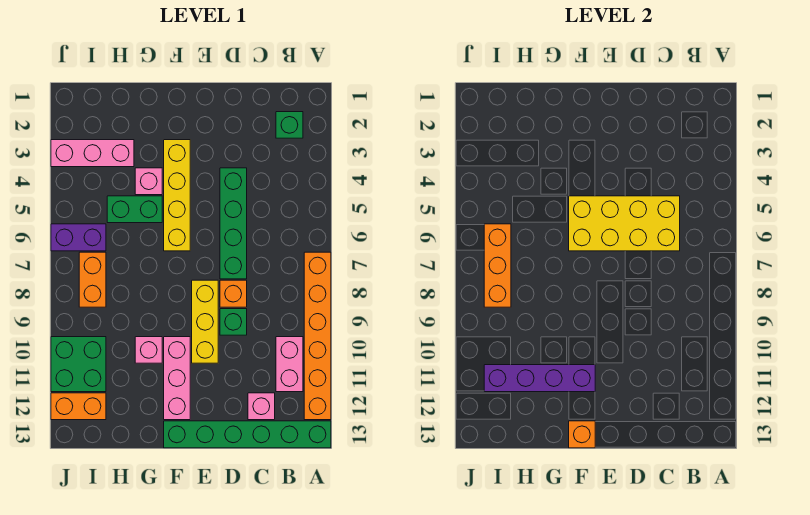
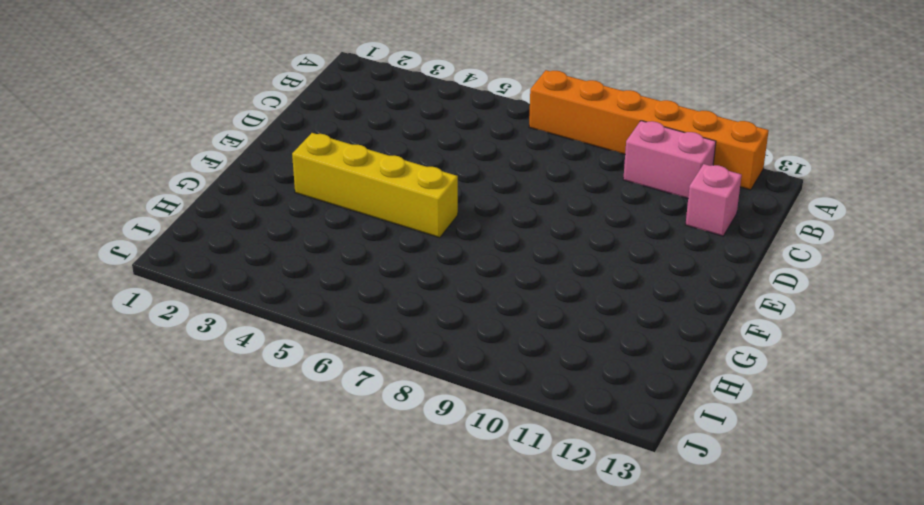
none -> green brick A13:F13 level 1
none -> green brick B2 level 1
none -> green brick D4:D7 level 1

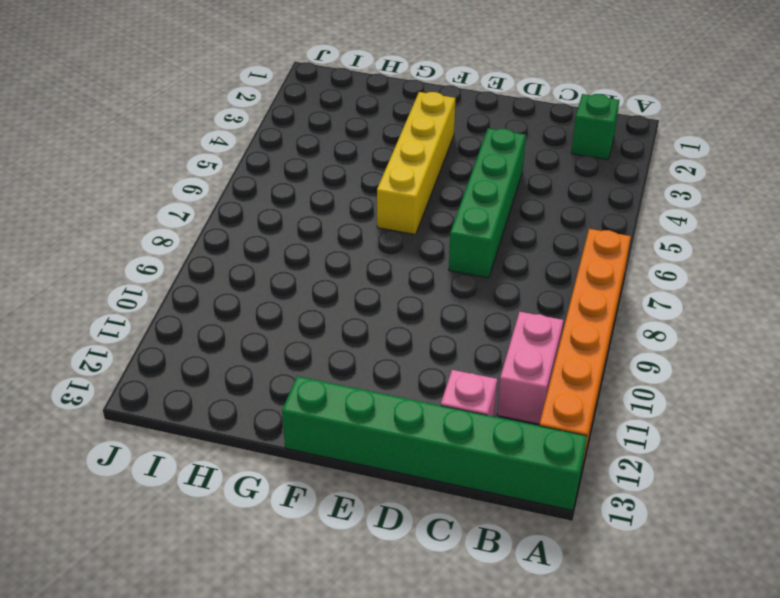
none -> orange brick D8 level 1
none -> green brick D9 level 1
none -> yellow brick E8:E10 level 1

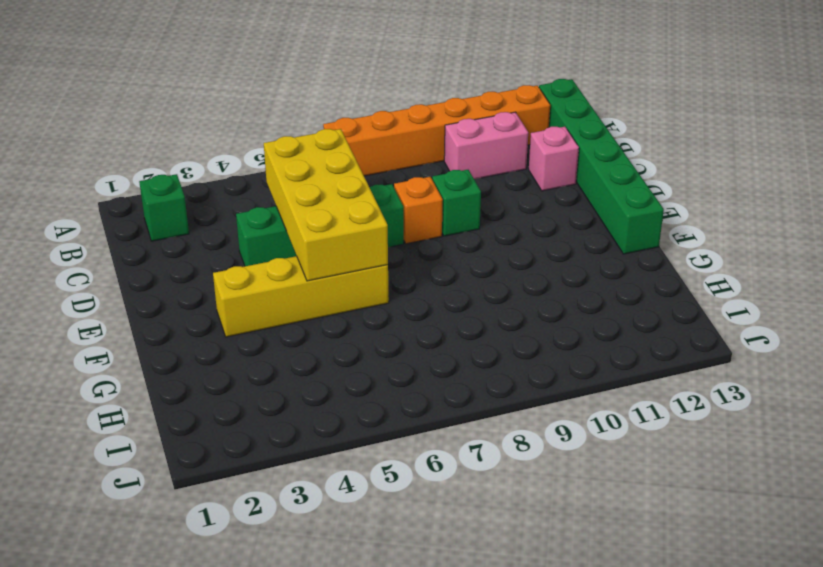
none -> yellow brick E8:E10 level 1
none -> pink brick F10:F12 level 1
none -> pink brick G4 level 1

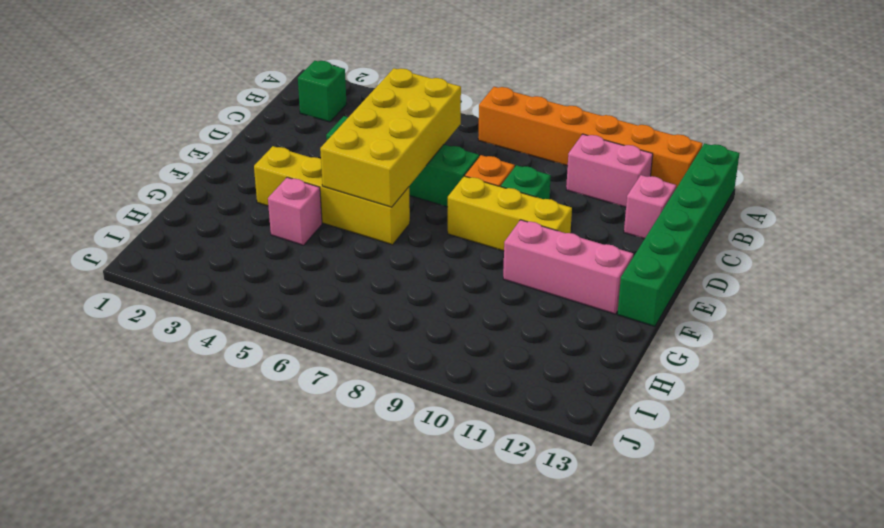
none -> green brick G5:H5 level 1
none -> pink brick G10 level 1
none -> pink brick H3:J3 level 1

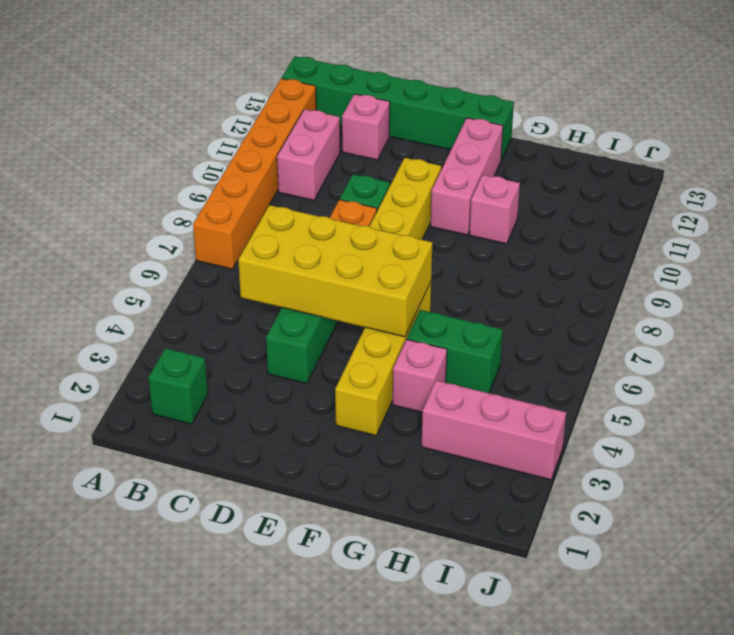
none -> purple brick I6:J6 level 1
none -> orange brick I7:I8 level 1
none -> green brick I10:J11 level 1

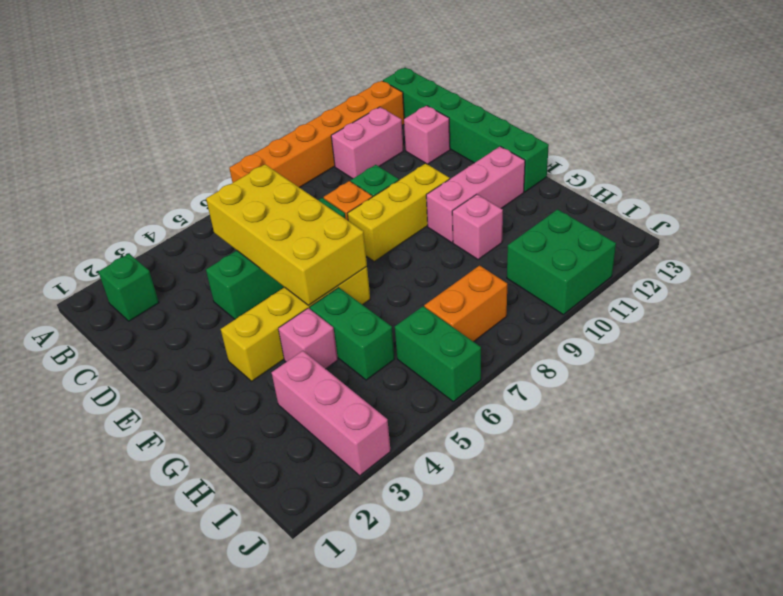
green brick I6:J6 level 1 -> purple brick I6:J6 level 1
none -> orange brick I12:J12 level 1
none -> purple brick F11:I11 level 2
none -> orange brick F13 level 2

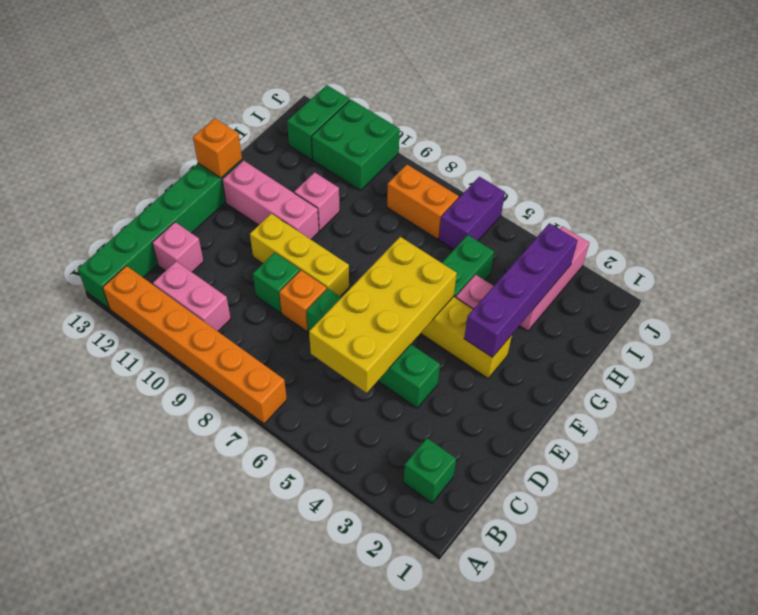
purple brick F3:I3 level 2 -> purple brick F11:I11 level 2
green brick I12:J12 level 1 -> orange brick I12:J12 level 1
none -> orange brick I6:I8 level 2

